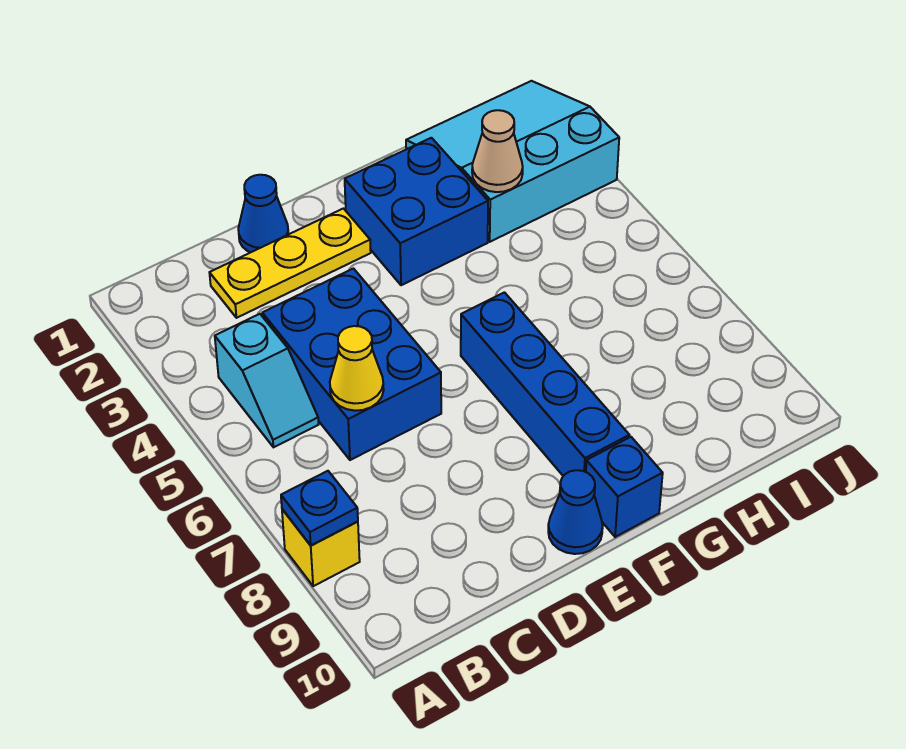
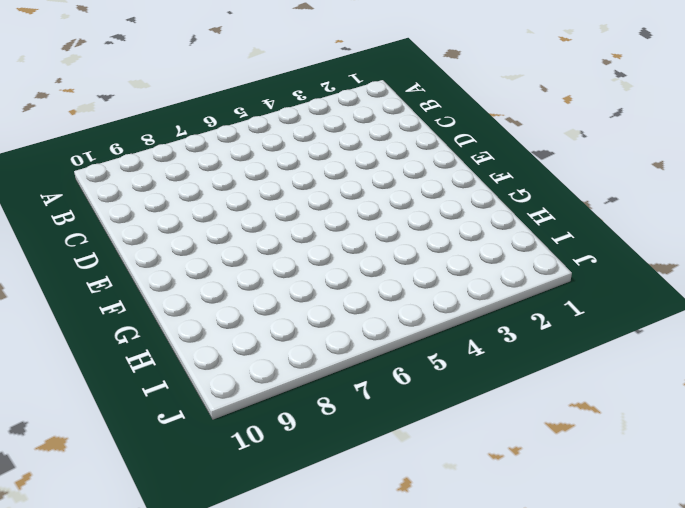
none -> yellow brick A8 level 1
none -> cyan slope B4:B5 level 1 top 4
none -> yellow plate C2:E2 level 1

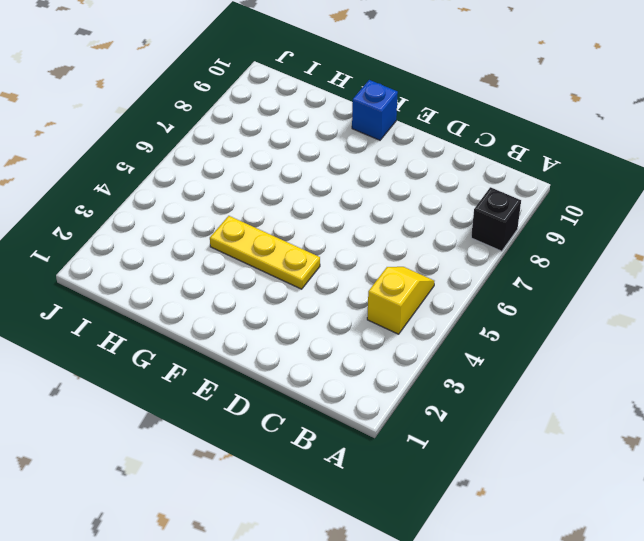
black brick A8 level 1 -> yellow brick A8 level 1
yellow slope B4:B5 level 1 top 4 -> cyan slope B4:B5 level 1 top 4
yellow plate E4:G4 level 1 -> yellow plate C2:E2 level 1
none -> blue brick C4:D6 level 1
none -> blue cone D1 level 1
none -> blue cone E10 level 1

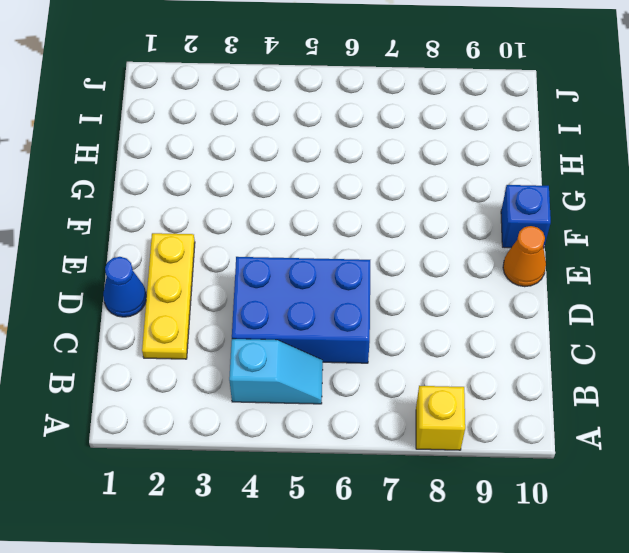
orange cone E10 level 1 -> blue cone E10 level 1
none -> blue brick F2:G3 level 1
none -> blue brick F6:F9 level 1
none -> cyan slope H1:J3 level 1 top 3

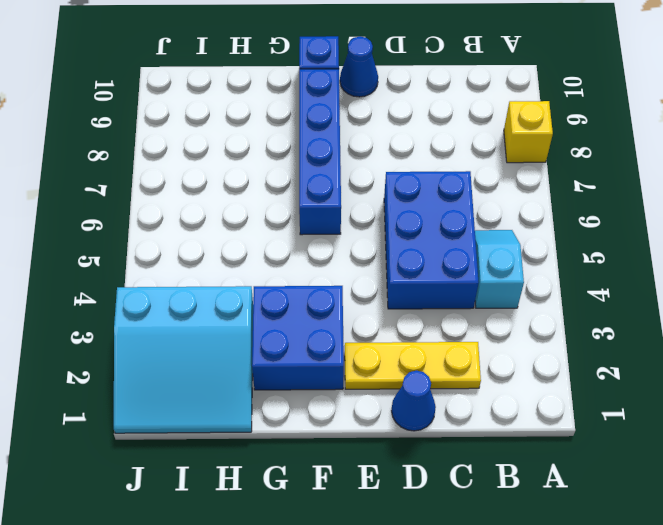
none -> blue plate A8 level 2
none -> yellow cone C6 level 2
none -> tan cone H3 level 2

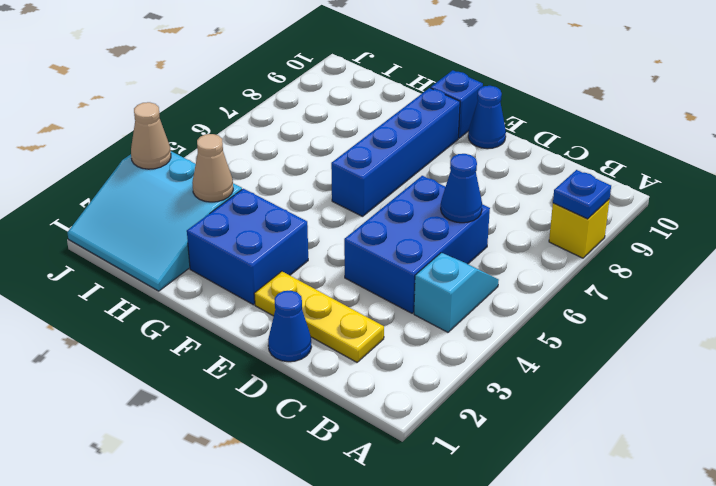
blue cone C6 level 2 -> yellow cone C6 level 2
tan cone J3 level 2 -> none

